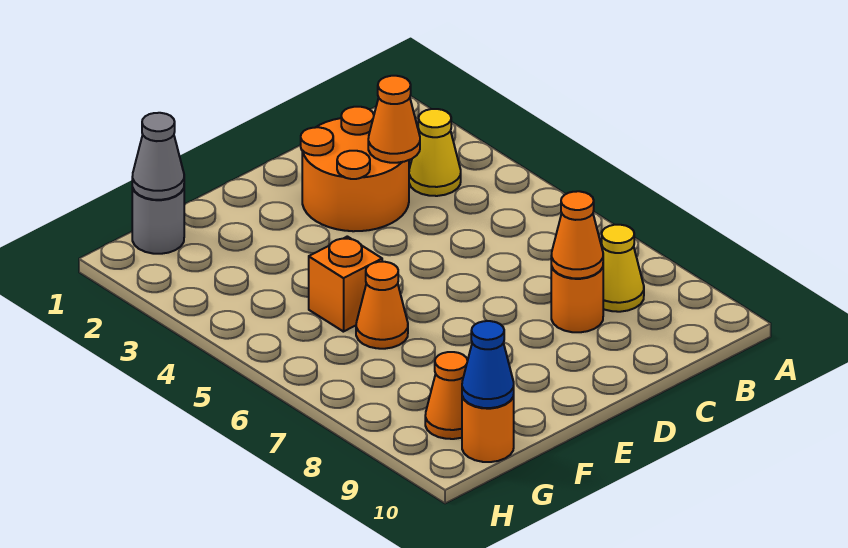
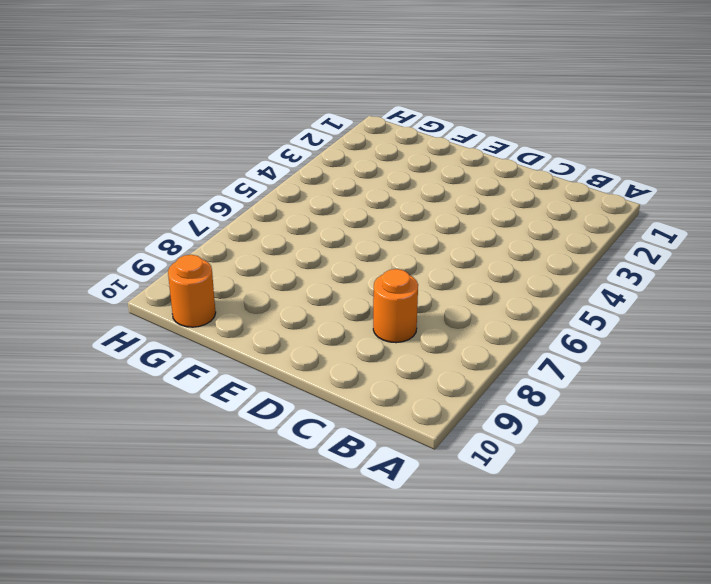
none -> yellow cone B3 level 1
none -> yellow cone B8 level 1
none -> orange round brick C2:D3 level 1

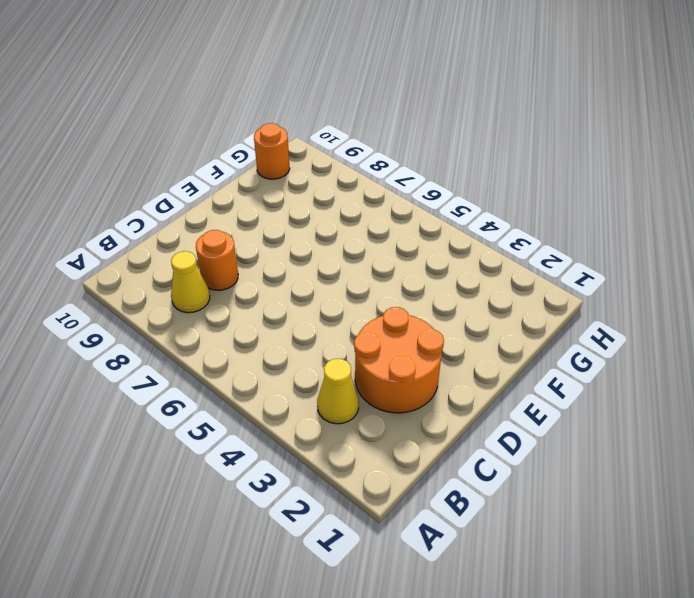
none -> orange brick F5 level 1
none -> orange cone F6 level 1
none -> grey round brick G1 level 1

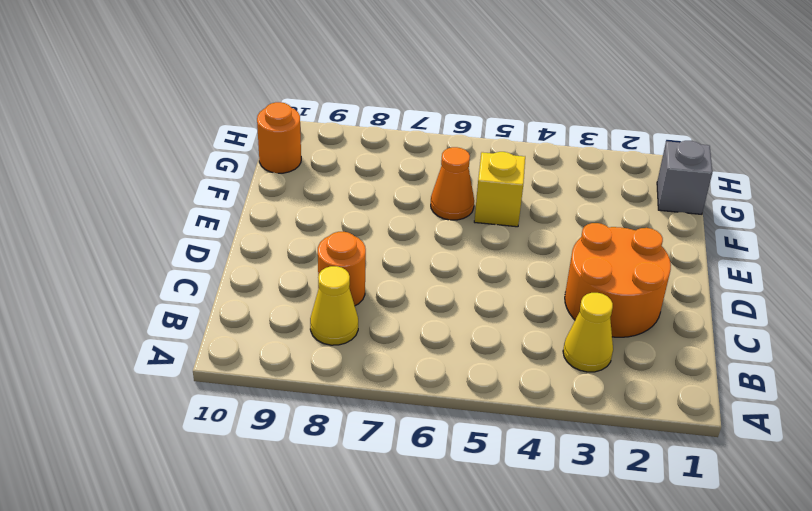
yellow brick F5 level 1 -> orange brick F5 level 1
grey brick G1 level 1 -> grey round brick G1 level 1
none -> orange cone G9 level 1
none -> orange cone C3 level 2
none -> orange cone C8 level 2

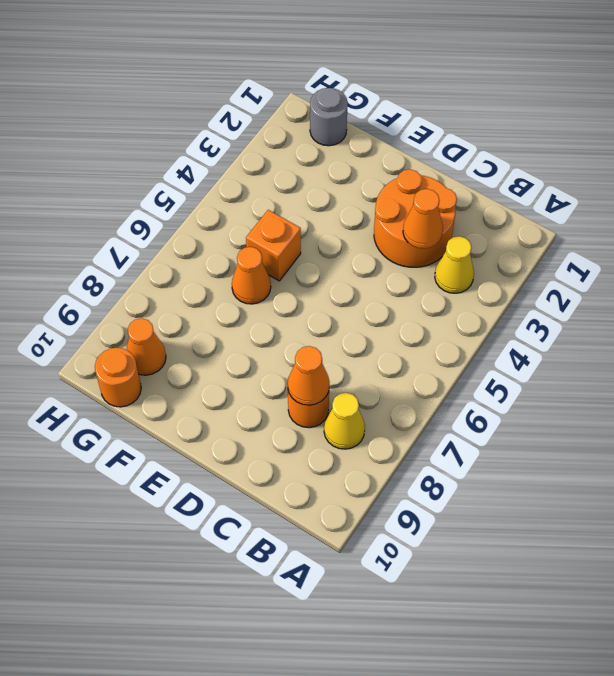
none -> grey cone G1 level 2
none -> blue cone G10 level 2

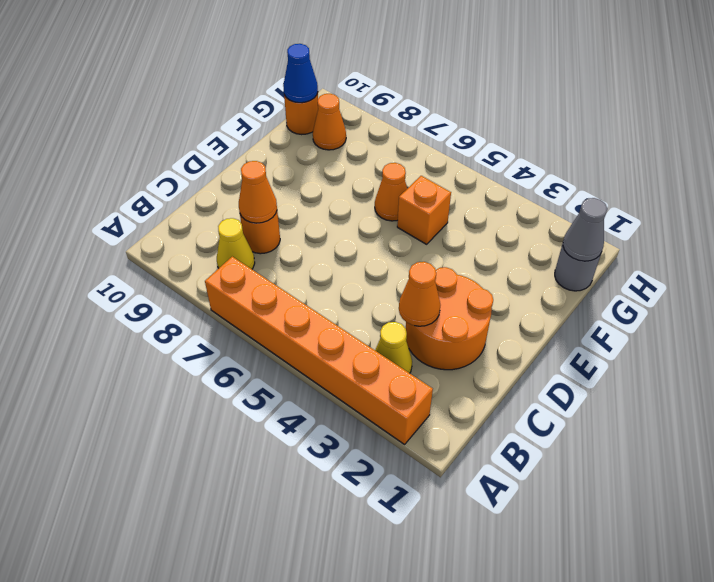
orange brick A2:A7 level 1 -> none

